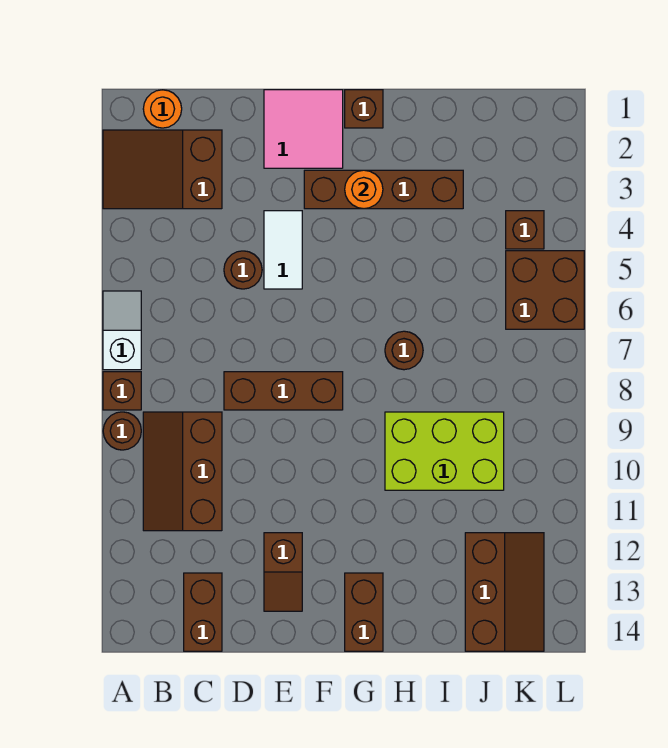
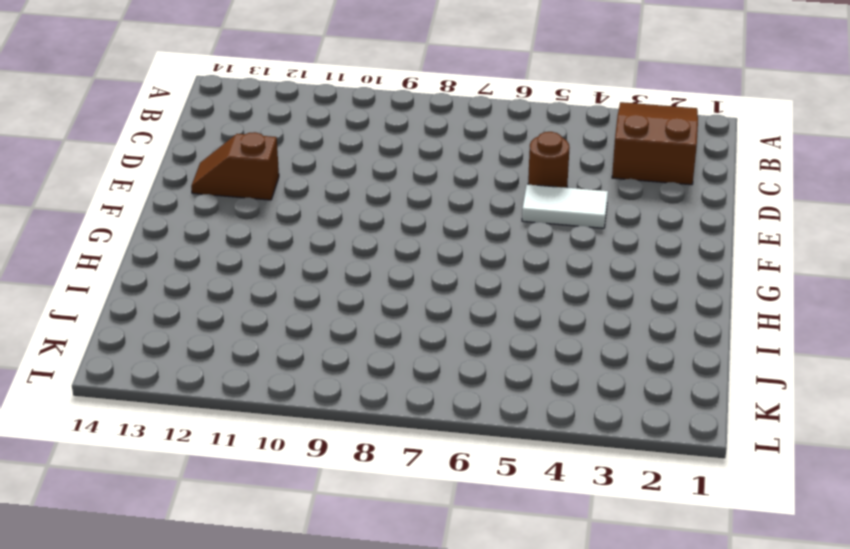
none -> white slope A6:A7 level 1 top 7
none -> brown brick A8 level 1
none -> brown round brick A9 level 1

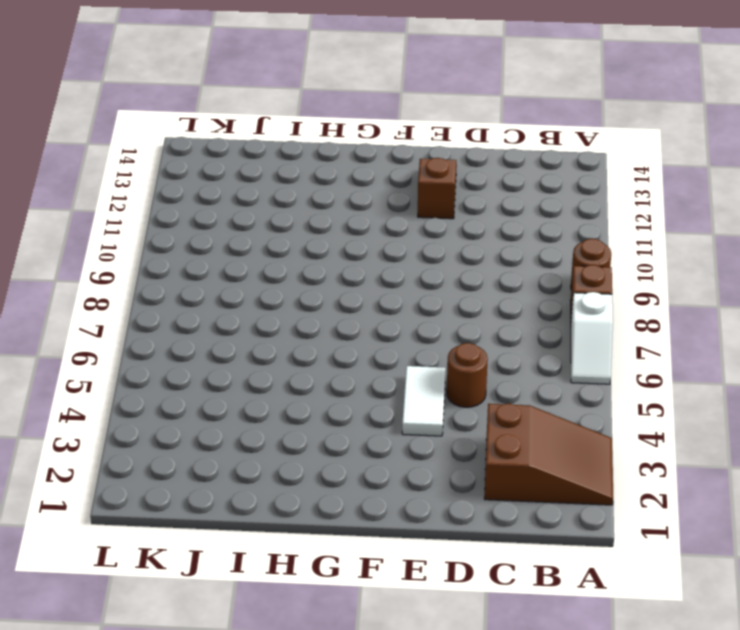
none -> orange round brick B1 level 1
none -> brown slope B9:C11 level 1 top C
none -> brown brick C13:C14 level 1

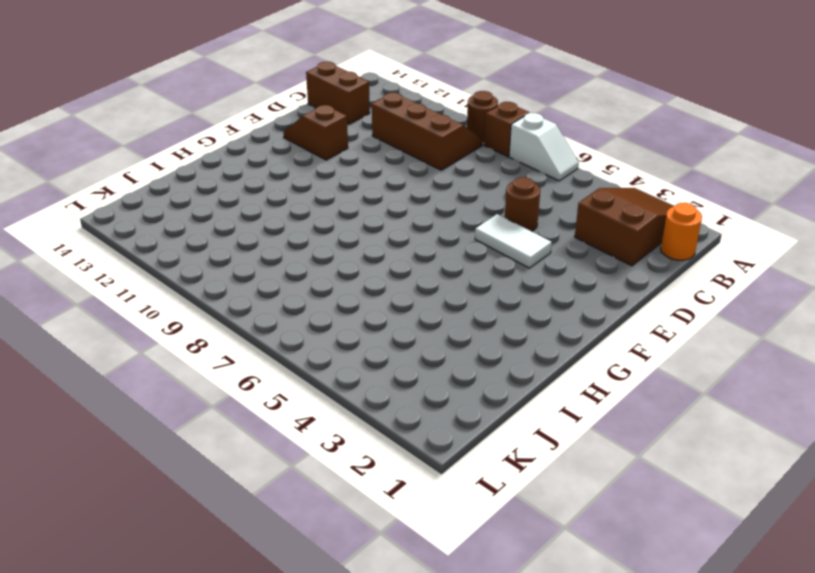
none -> brown brick D8:F8 level 1
none -> pink tile E1:F2 level 1
none -> brown brick F3:I3 level 1

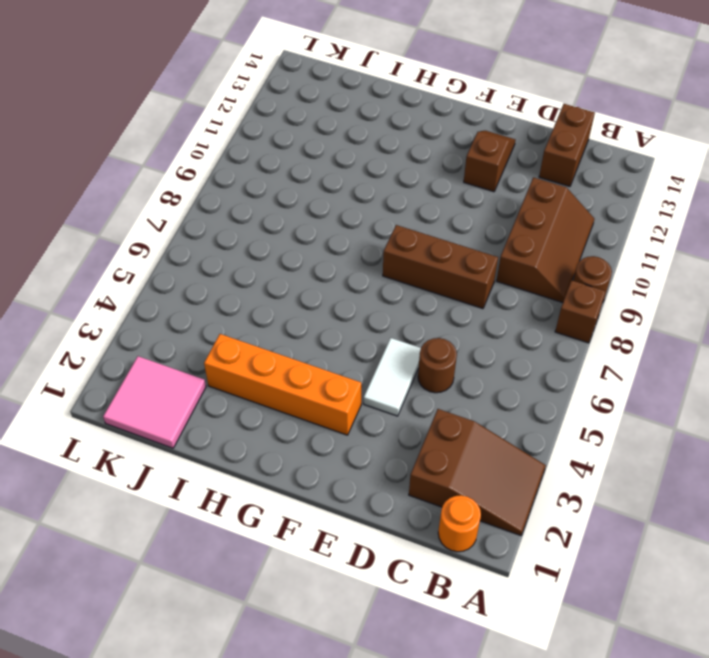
orange brick F3:I3 level 1 -> brown brick F3:I3 level 1
pink tile J1:K2 level 1 -> pink tile E1:F2 level 1
none -> white slope A6:A7 level 1 top 7
none -> brown brick G1 level 1
none -> brown brick G13:G14 level 1

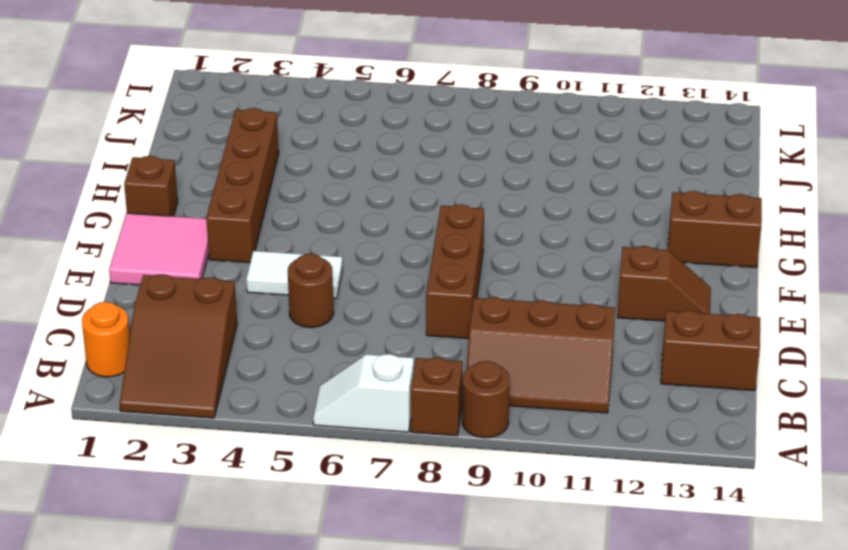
none -> brown round brick H7 level 1
none -> lime brick H9:J10 level 1
none -> brown slope J12:K14 level 1 top J

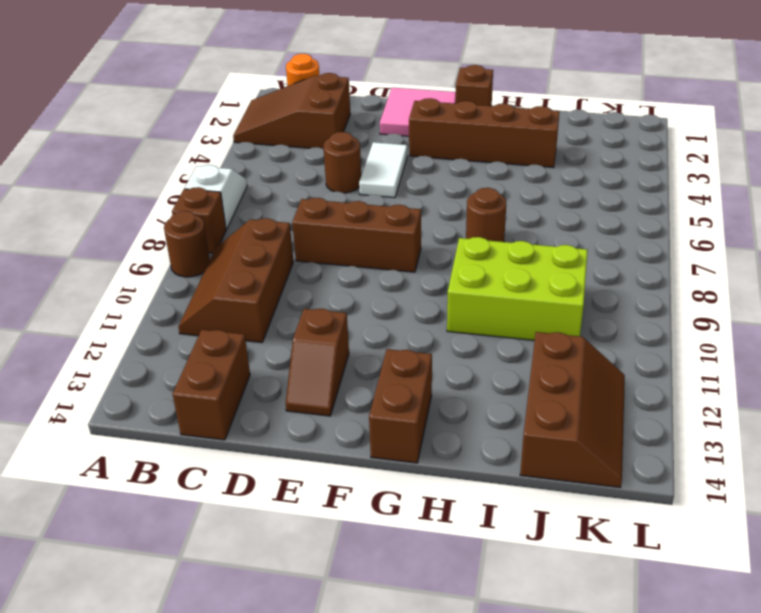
none -> brown brick K4 level 1
none -> brown brick K5:L6 level 1
none -> orange round brick G3 level 2

